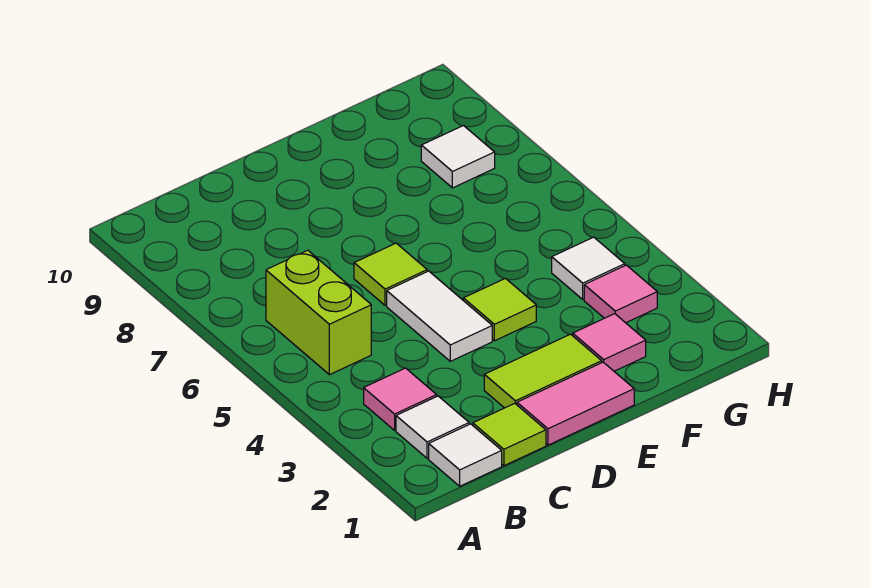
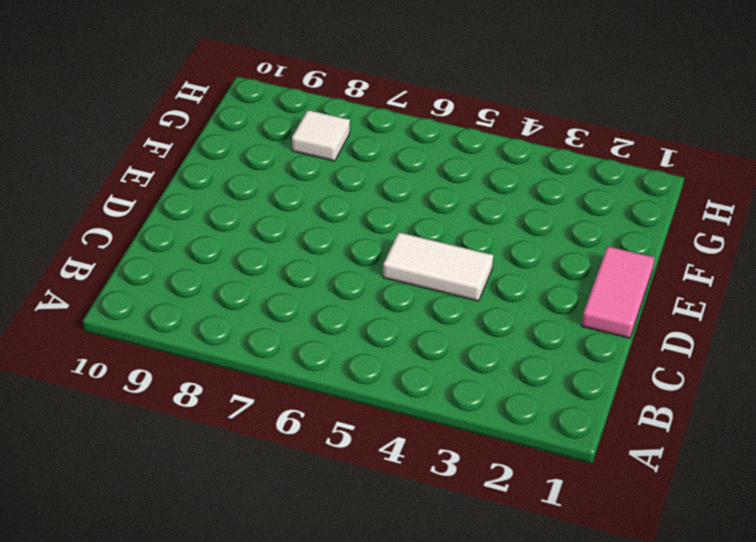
none -> white tile B1 level 1
none -> white tile B2 level 1
none -> pink tile B3 level 1

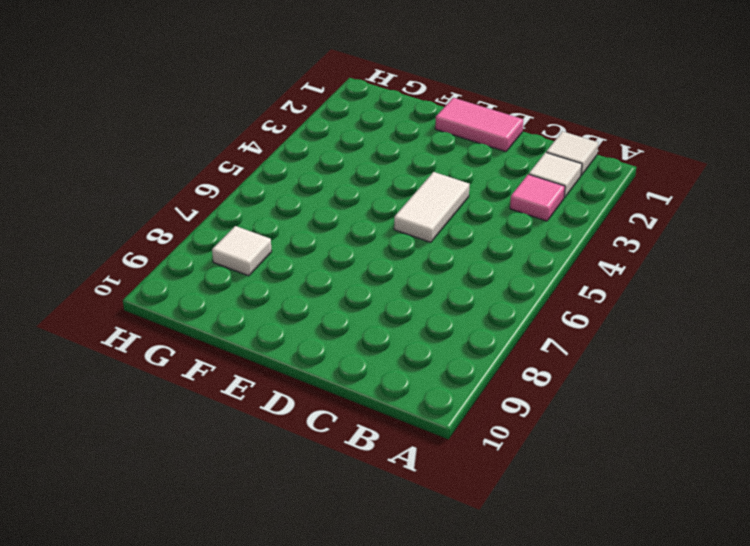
none -> lime brick B5:B6 level 1
none -> lime tile C1 level 1
none -> lime tile D2:E2 level 1

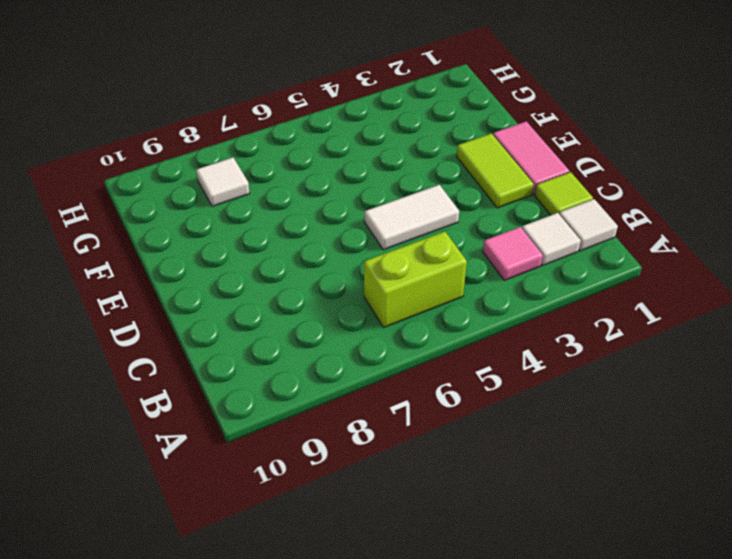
none -> lime tile D6 level 1
none -> lime tile E4 level 1
none -> pink tile F2 level 1

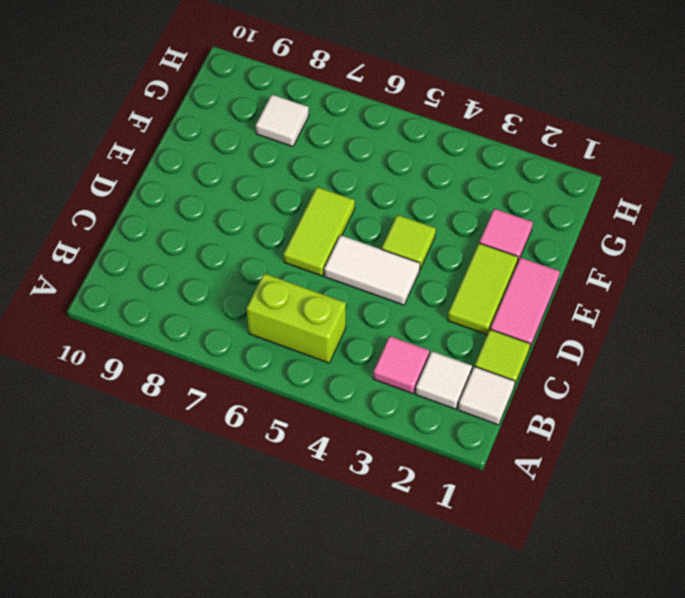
lime tile D6:E6 level 1 -> lime tile D6 level 1
none -> pink tile G3 level 1
none -> white tile G4 level 1

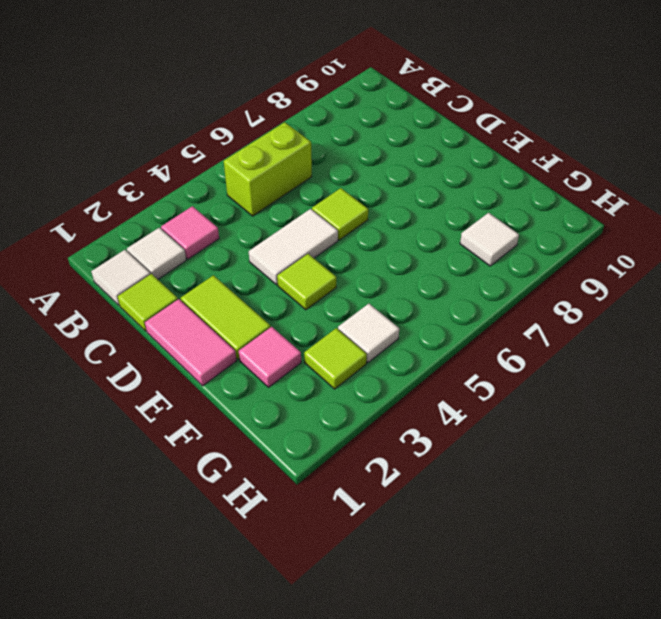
lime tile G3 level 1 -> pink tile G3 level 1

